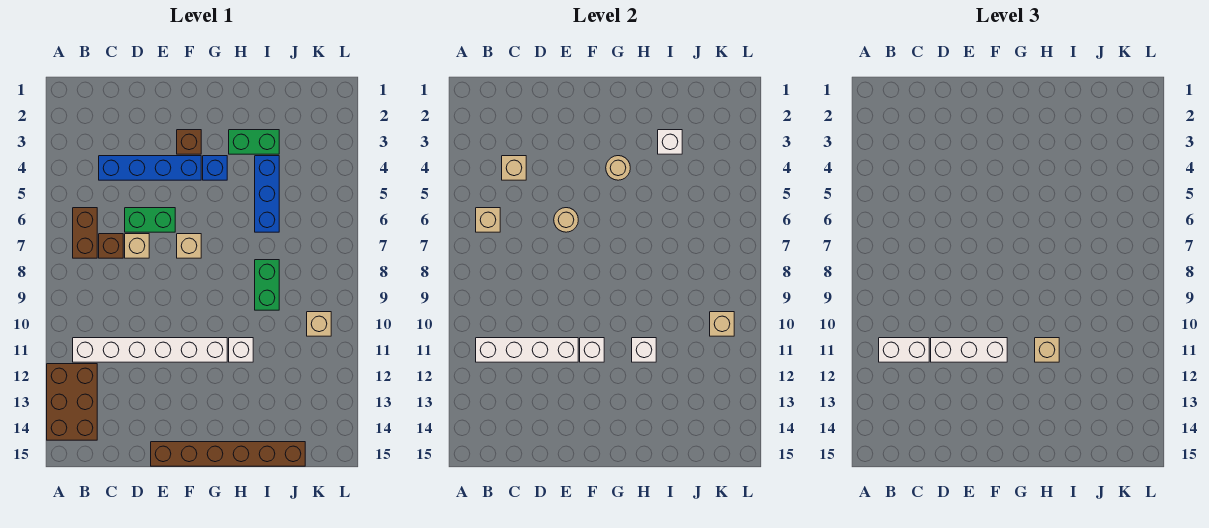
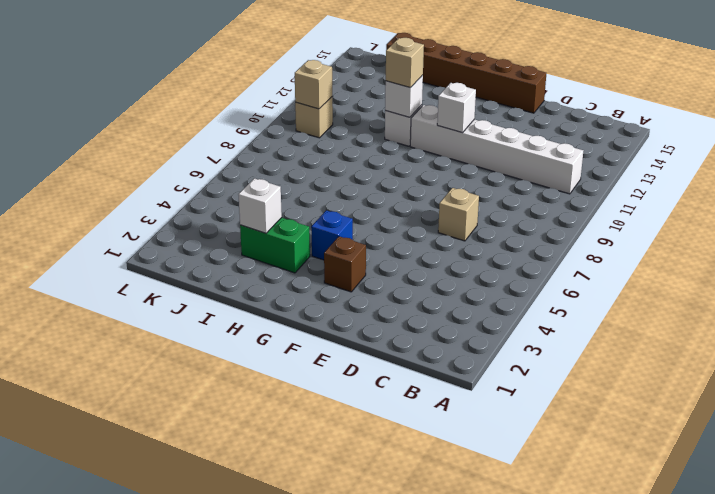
none -> brown brick A12:B14 level 1
none -> brown brick B6:B7 level 1
none -> blue brick C4:F4 level 1

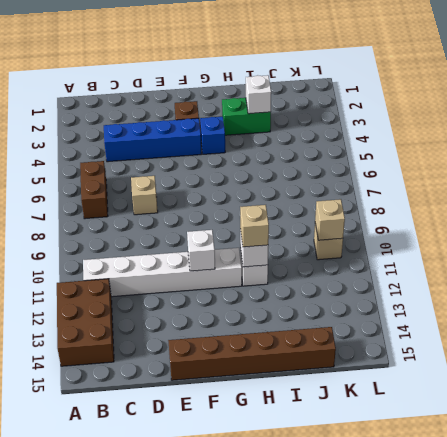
none -> brown brick C7 level 1
none -> green brick D6:E6 level 1
none -> tan brick F7 level 1

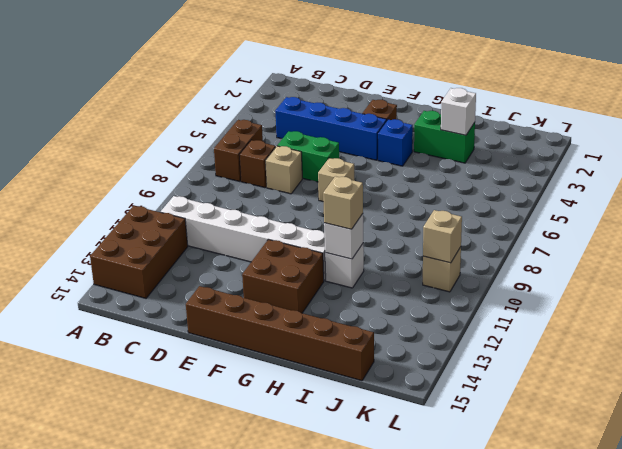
brown brick F12:G13 level 1 -> none
none -> blue brick I4:I6 level 1
none -> green brick I8:I9 level 1
none -> tan brick B6 level 2

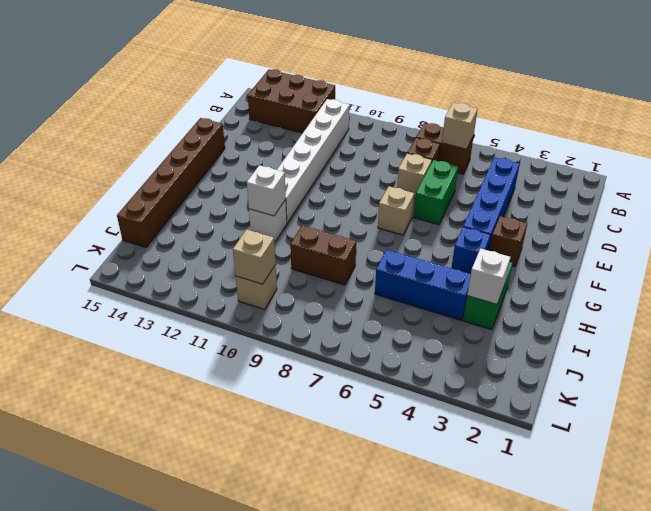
brown brick I8:I9 level 1 -> green brick I8:I9 level 1
none -> white brick B11:E11 level 2
none -> tan brick C4 level 2
none -> tan round brick E6 level 2

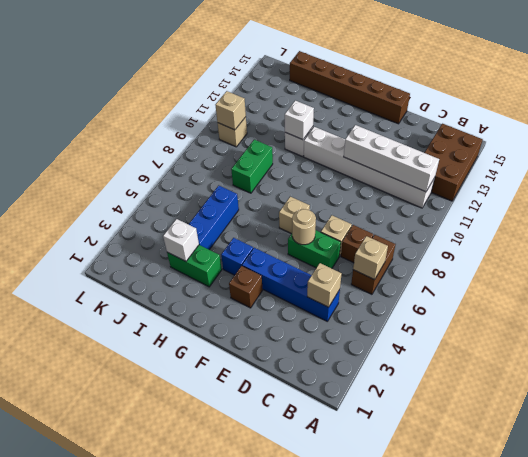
none -> white brick F11 level 2
none -> tan round brick G4 level 2
none -> white brick B11:C11 level 3

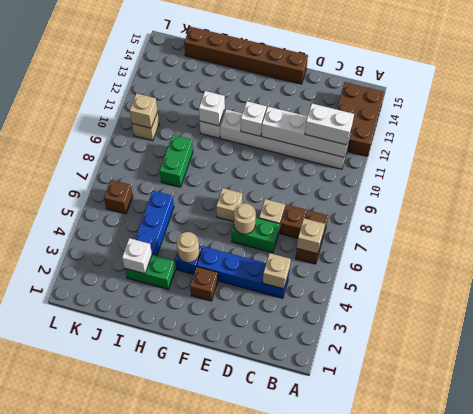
brown brick K6 level 1 -> none
none -> white brick D11:F11 level 3
none -> tan brick H11 level 3

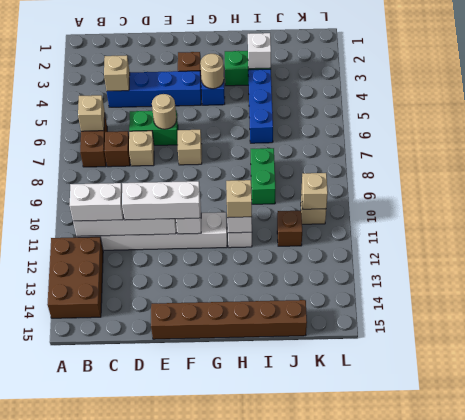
brown brick J11 level 1 -> none

